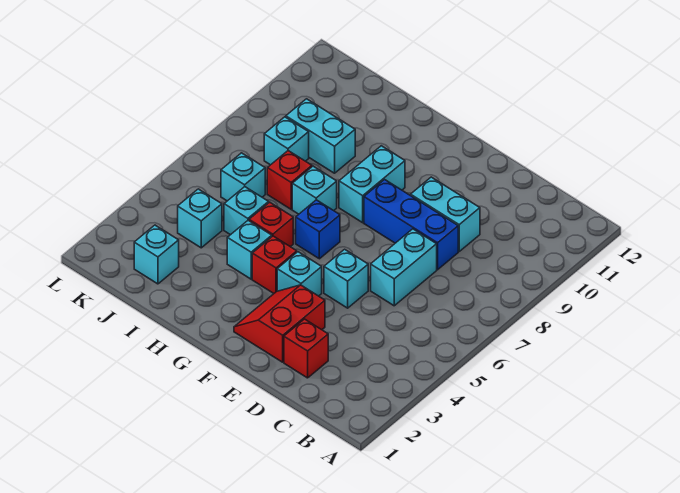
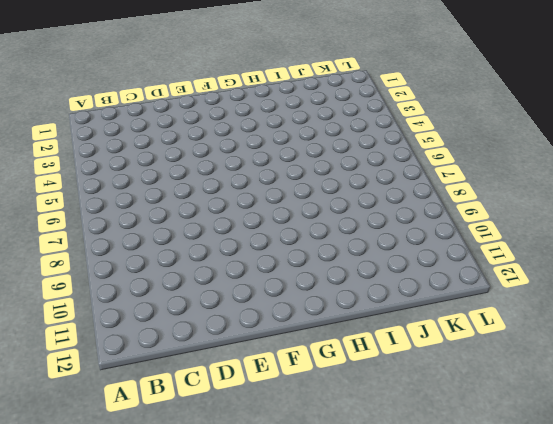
none -> red brick D2 level 1
none -> cyan brick D6:D7 level 1
none -> blue brick D8:F8 level 1

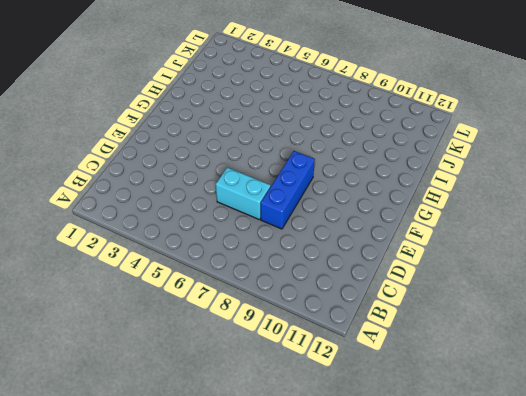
none -> red brick D2 level 1
none -> cyan brick D9:E9 level 1
none -> red slope E2:F3 level 1 top E

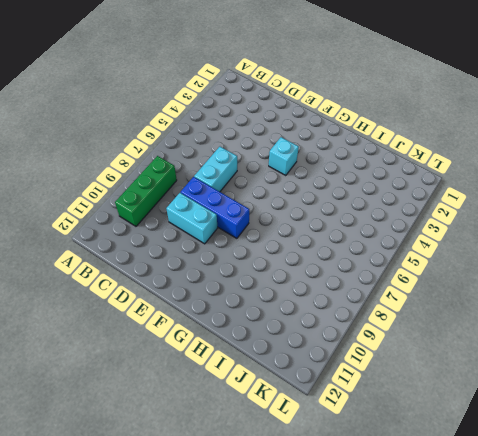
green brick B8:B10 level 1 -> none
none -> red brick D2 level 1
none -> red slope E2:F3 level 1 top E
none -> cyan brick E5 level 1

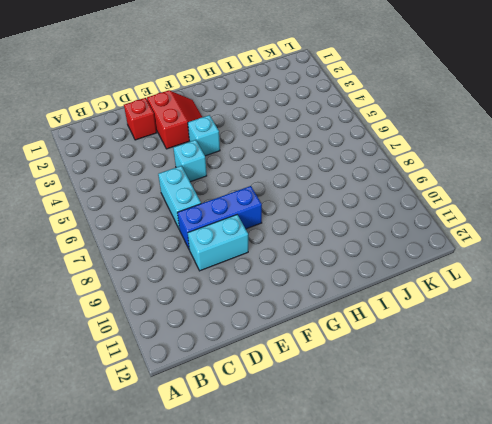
none -> red brick G4 level 1
none -> blue brick G6 level 1
none -> cyan brick G8:G9 level 1

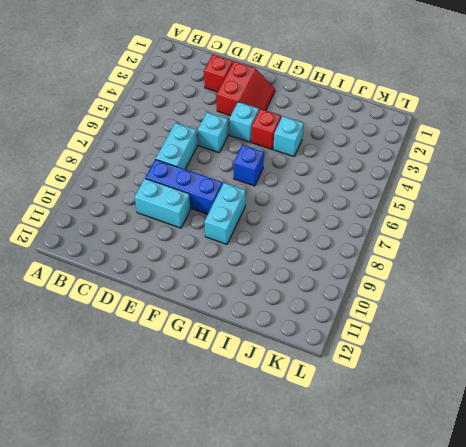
none -> red brick H5 level 1
none -> cyan brick H7 level 1
none -> cyan brick I5 level 1

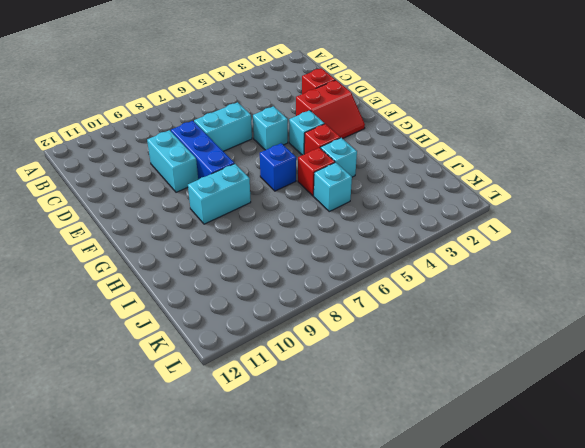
none -> cyan brick H7 level 1
none -> red brick I7 level 1
none -> cyan brick I9:J9 level 1

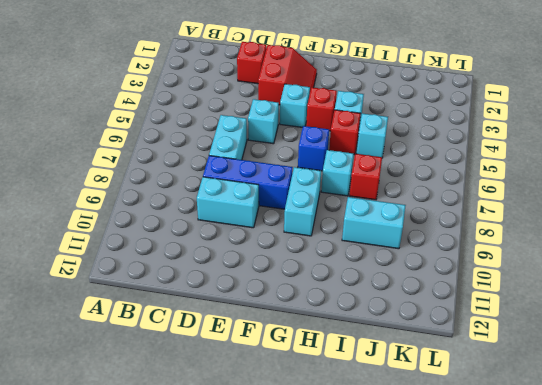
none -> cyan brick J2 level 1
none -> cyan brick J4 level 1
none -> cyan brick J6 level 1

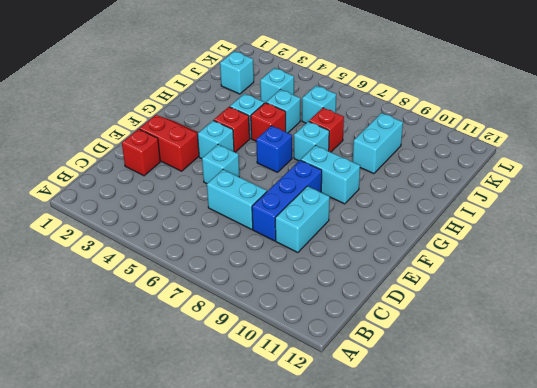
none -> cyan brick J8 level 1

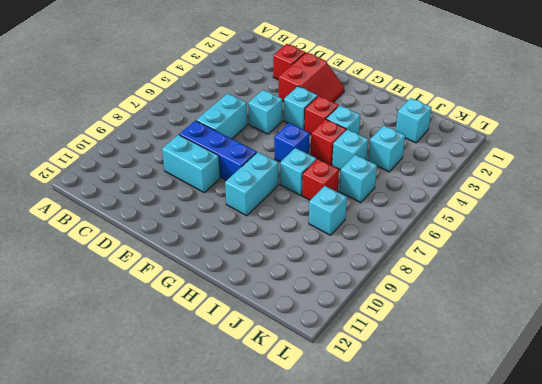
none -> cyan brick I9:J9 level 1

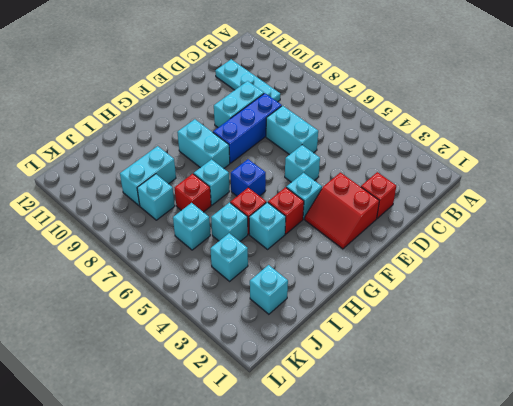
cyan plate C9:C11 level 1 -> none

